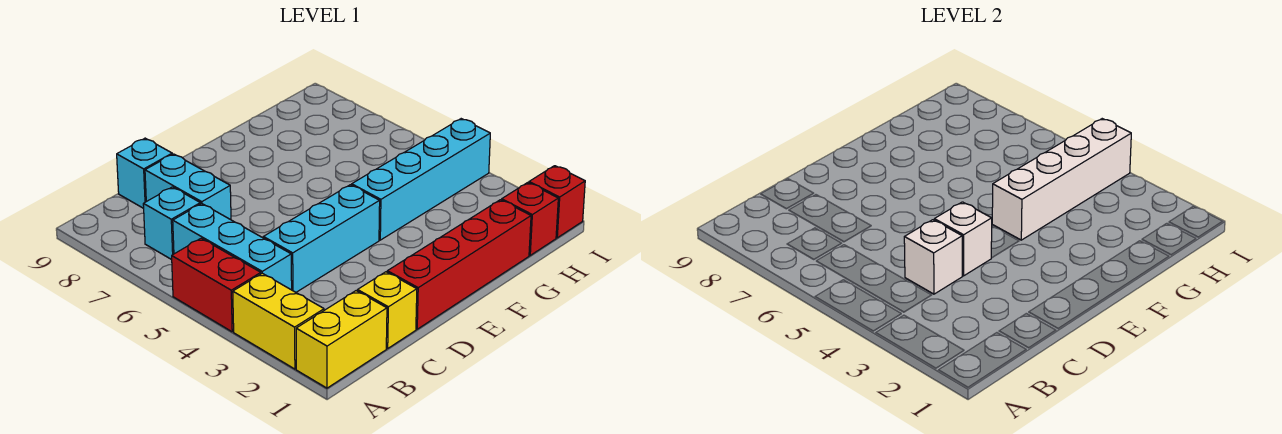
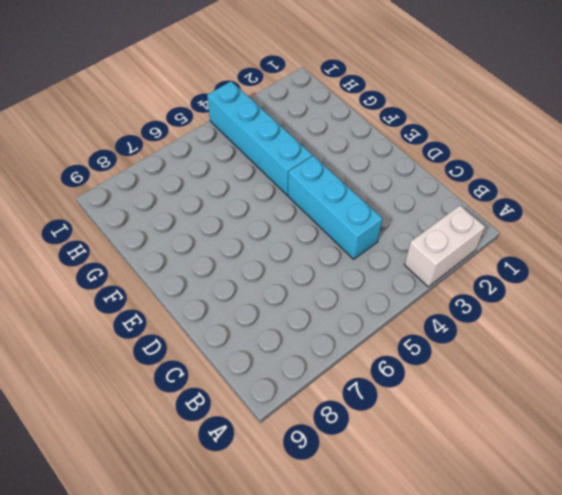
white brick A2:A3 level 1 -> yellow brick A2:A3 level 1
none -> yellow brick A1:B1 level 1
none -> red brick A4:A5 level 1
none -> cyan brick B4:B6 level 1

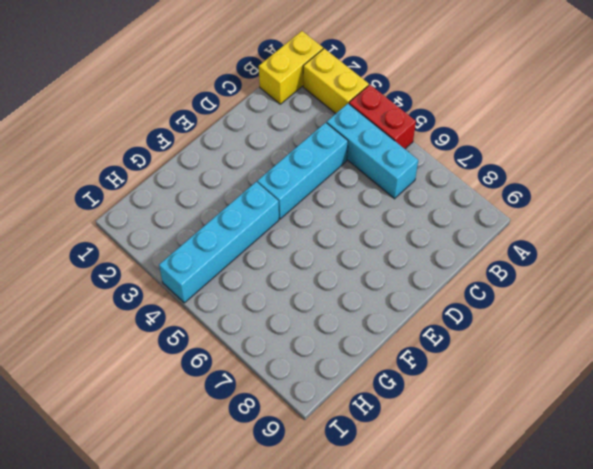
none -> cyan brick B7 level 1
none -> yellow brick C1 level 1
none -> cyan brick C7:C8 level 1

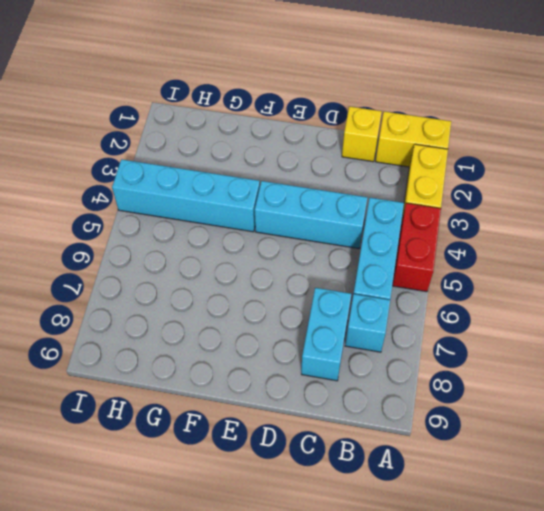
none -> cyan brick C9 level 1
none -> red brick D1:G1 level 1
none -> red brick H1 level 1

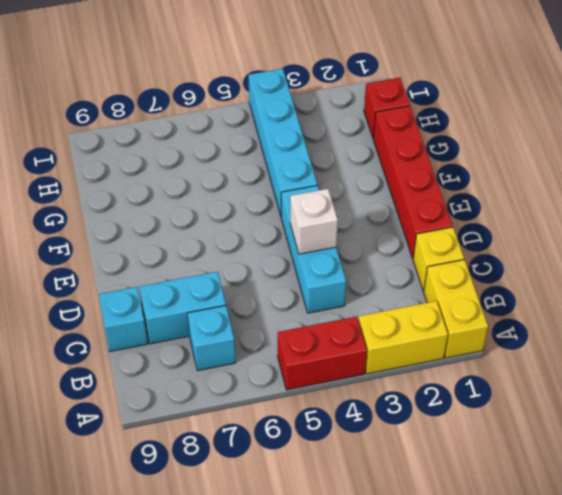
none -> cyan brick B4:B6 level 1
none -> red brick I1 level 1
none -> white brick C4 level 2

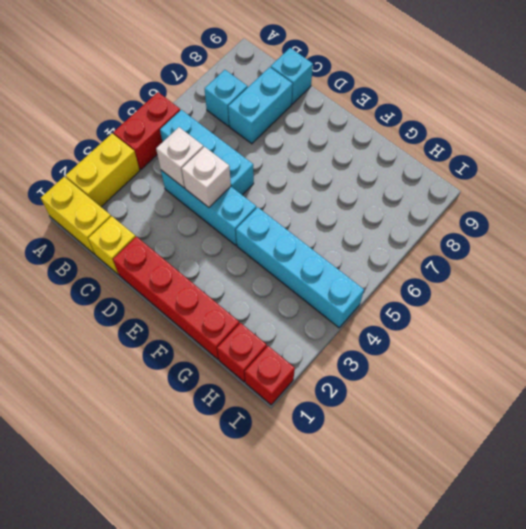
cyan brick B5:D5 level 1 -> cyan brick B4:B6 level 1
none -> white brick F4:I4 level 2

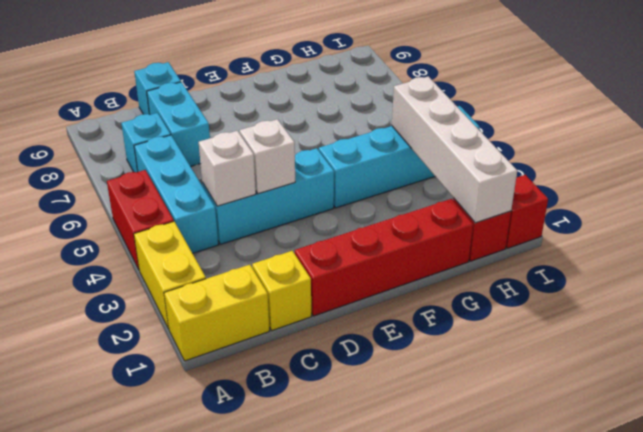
white brick H1:H4 level 2 -> white brick F4:I4 level 2

